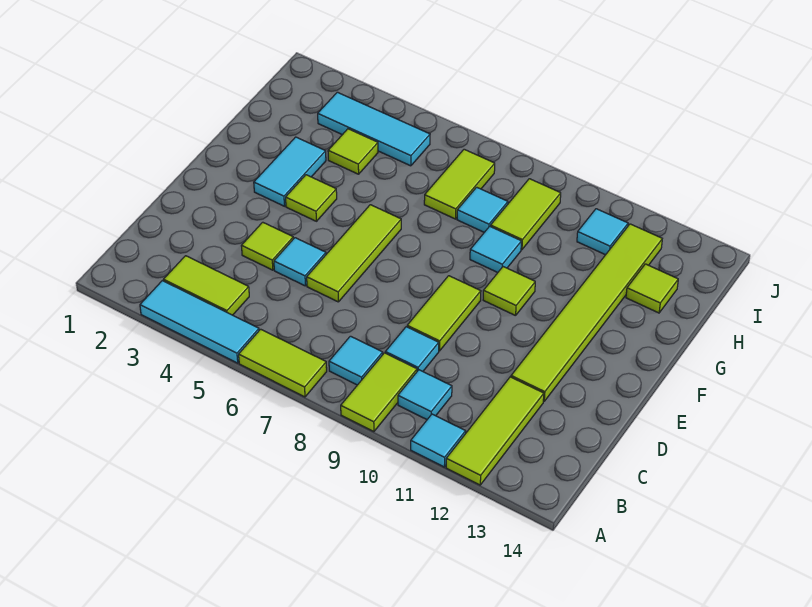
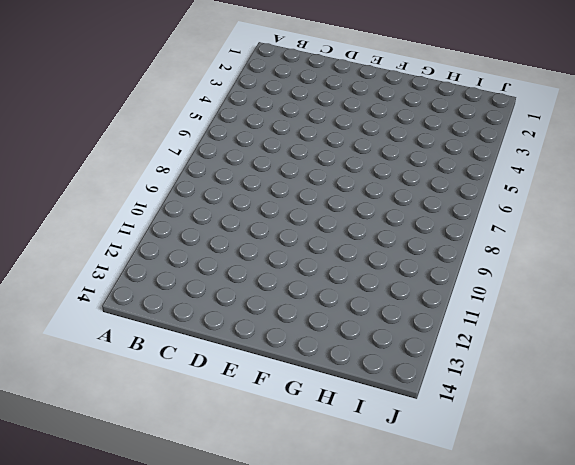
none -> cyan tile A3:A5 level 1
none -> lime tile A6:A7 level 1
none -> lime tile A9:B9 level 1

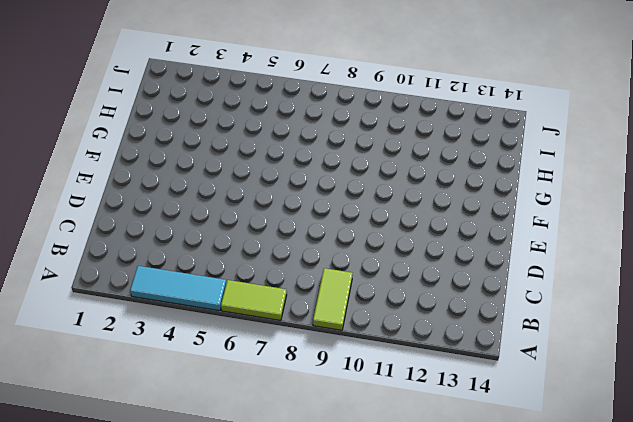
none -> cyan tile A11 level 1
none -> lime tile A12:C12 level 1
none -> lime tile B3:B4 level 1

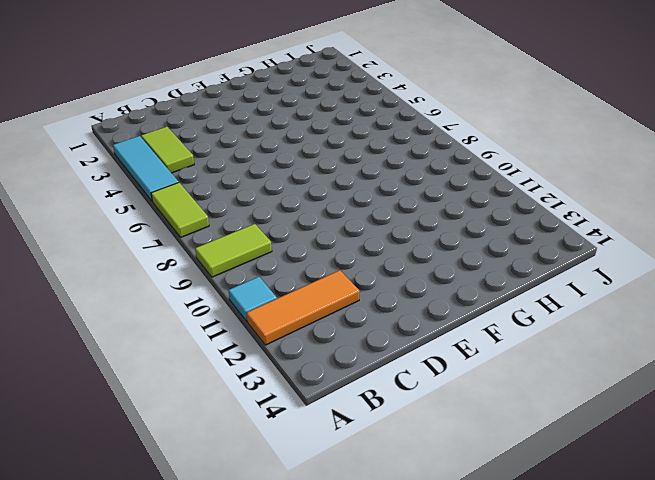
orange tile A12:C12 level 1 -> lime tile A12:C12 level 1
none -> cyan tile B8 level 1
none -> cyan tile B10 level 1
none -> cyan tile C9 level 1

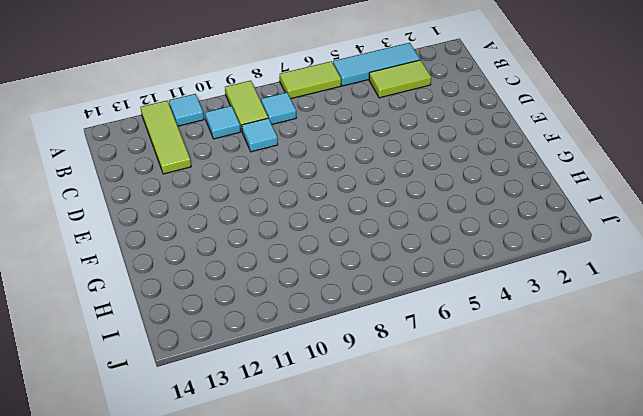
none -> lime tile D4 level 1
none -> cyan tile D5 level 1
none -> lime tile D6:F6 level 1

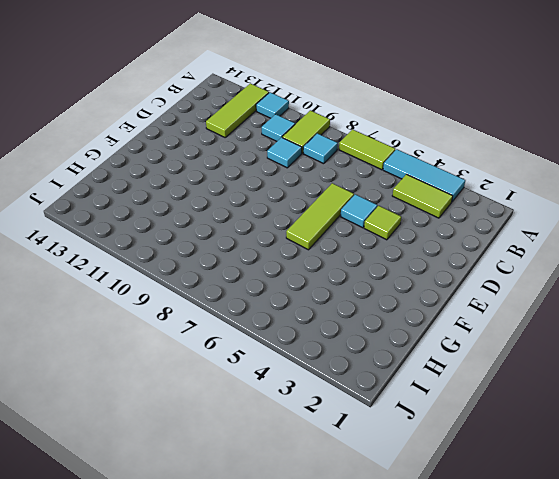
none -> lime tile D9:E9 level 1
none -> lime tile D12:I12 level 1
none -> cyan tile F3:G3 level 1

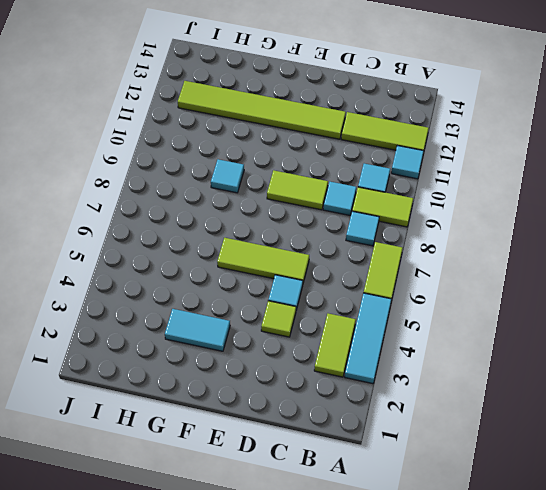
none -> lime tile F4 level 1
none -> lime tile F10 level 1
none -> lime tile H4 level 1

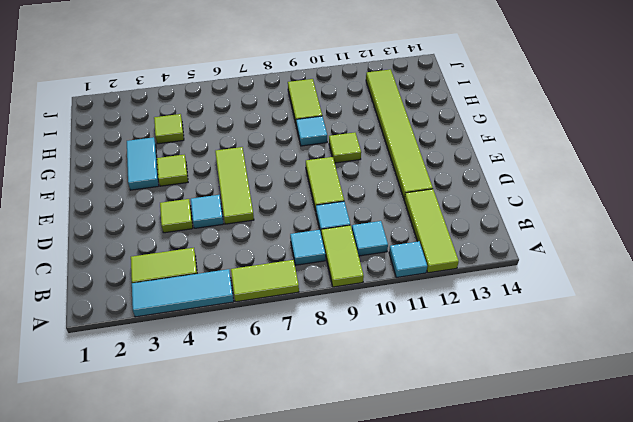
none -> lime tile H7:I7 level 1
none -> cyan tile H8 level 1
none -> lime tile H13 level 1

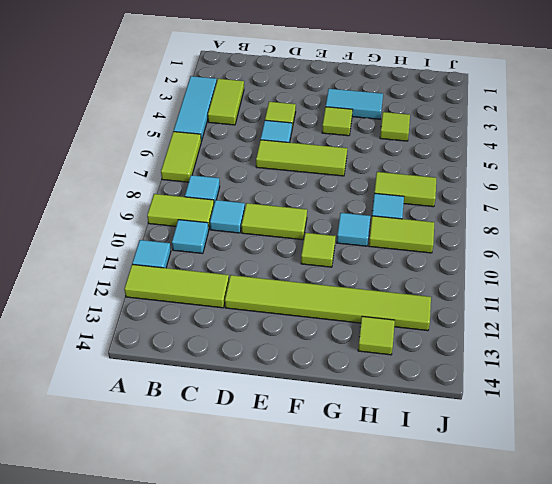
none -> cyan tile I3:I5 level 1
none -> cyan tile I11 level 1

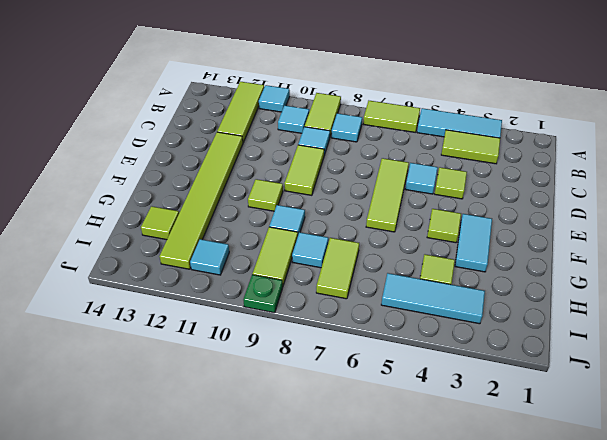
green plate J9 level 1 -> none

